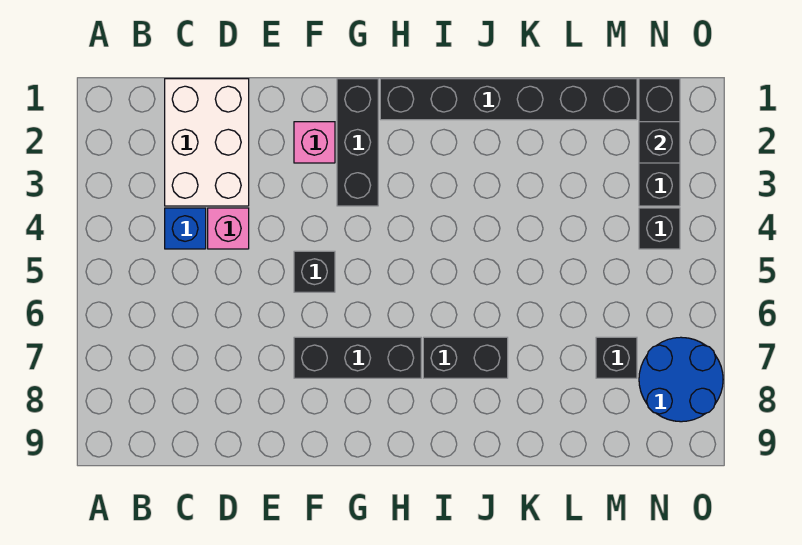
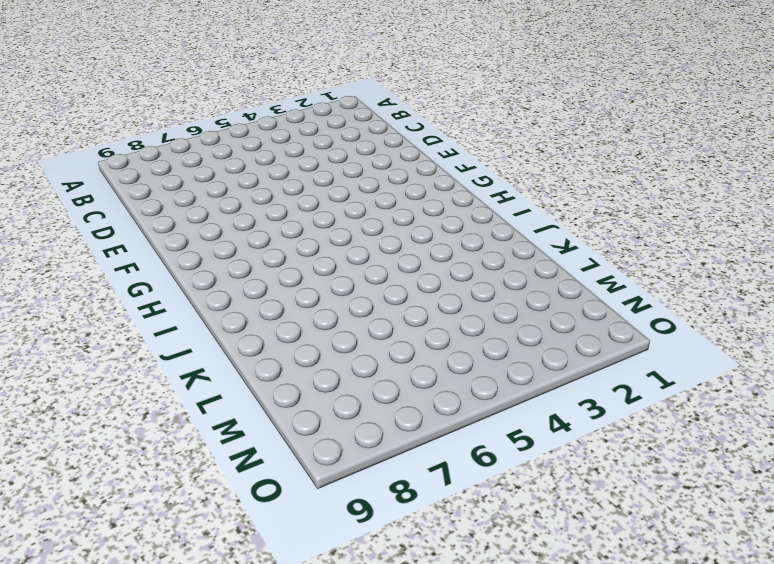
none -> white brick C1:D3 level 1
none -> blue brick C4 level 1
none -> pink brick D4 level 1

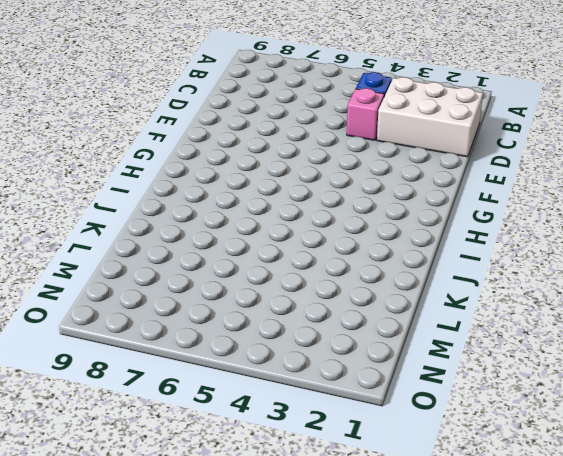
none -> pink brick F2 level 1
none -> black brick F5 level 1
none -> black brick F7:H7 level 1

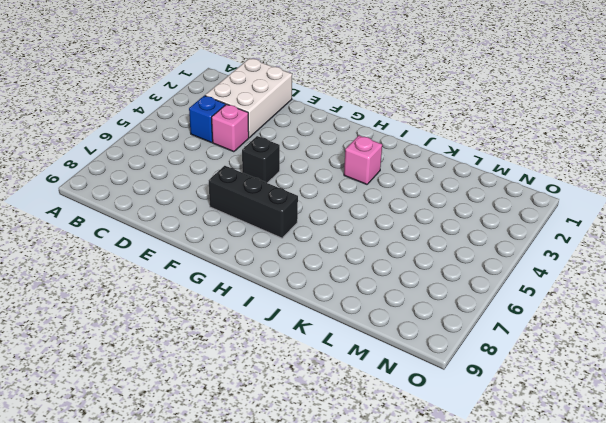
pink brick I3 level 1 -> pink brick F2 level 1
none -> black brick G1:G3 level 1
none -> black brick H1:M1 level 1
none -> black brick I7:J7 level 1

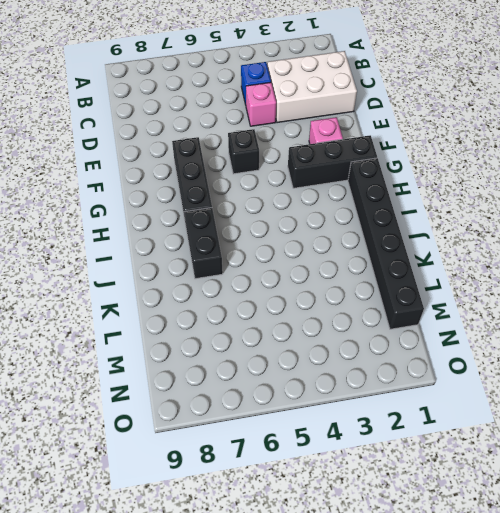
none -> black brick M7 level 1
none -> black brick N1:N3 level 1
none -> black brick N4 level 1

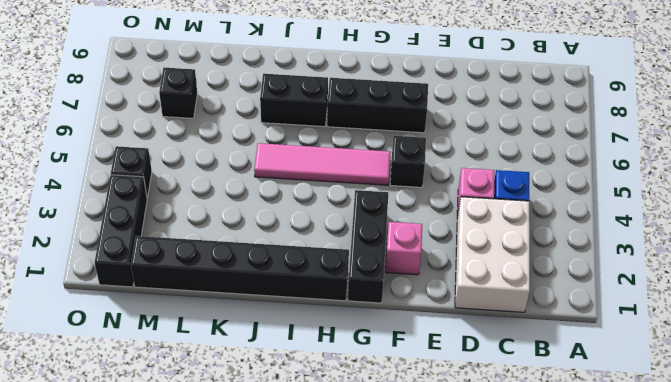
pink tile G5:J5 level 1 -> none
none -> blue round brick N7:O8 level 1
none -> black brick N2 level 2

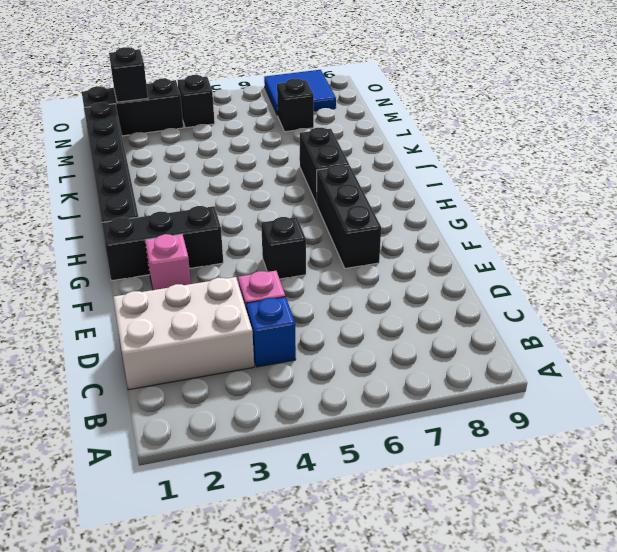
blue tile N7:O8 level 1 -> blue round brick N7:O8 level 1

